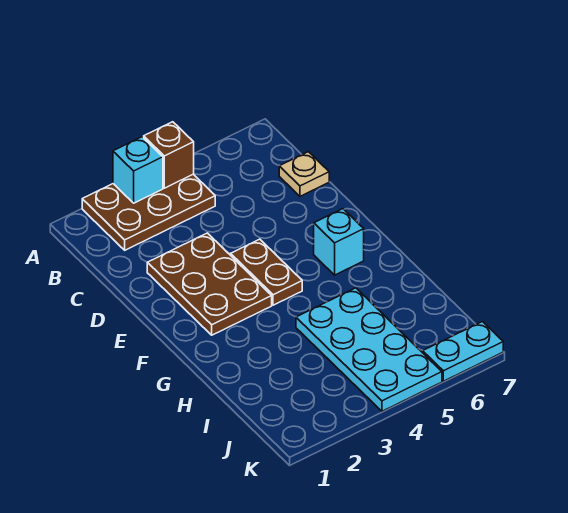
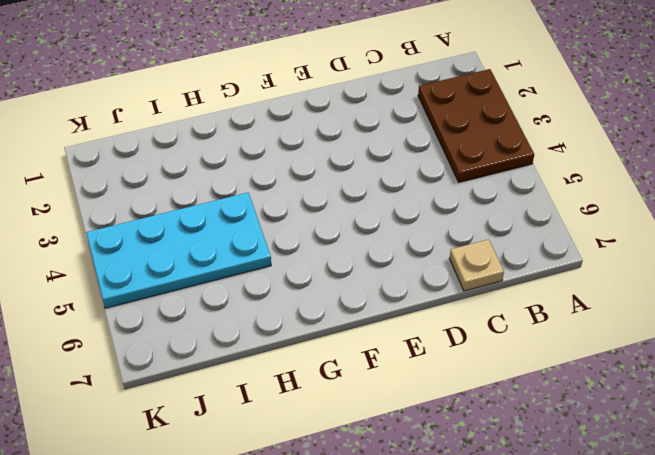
none -> brown plate D2:F3 level 1
none -> brown plate E4:F4 level 1

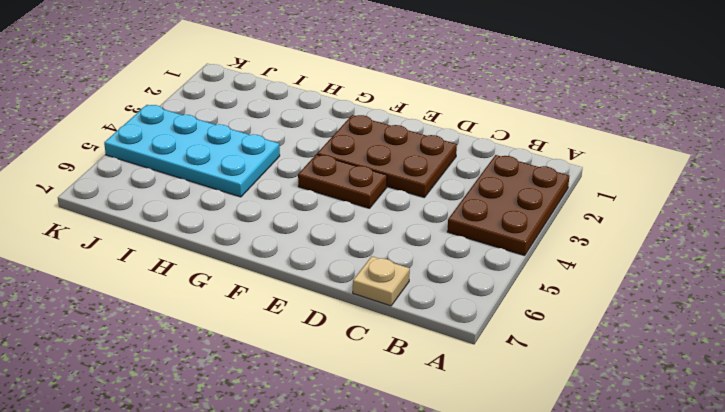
none -> cyan brick F6 level 1
none -> cyan plate K6:K7 level 1

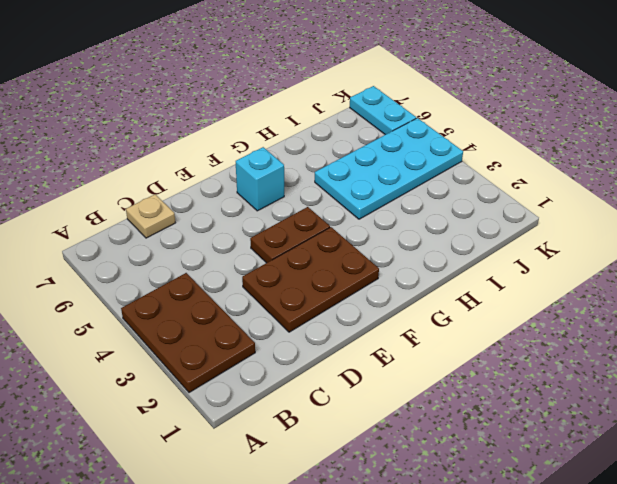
none -> cyan brick A3 level 2
none -> brown brick A4 level 2

